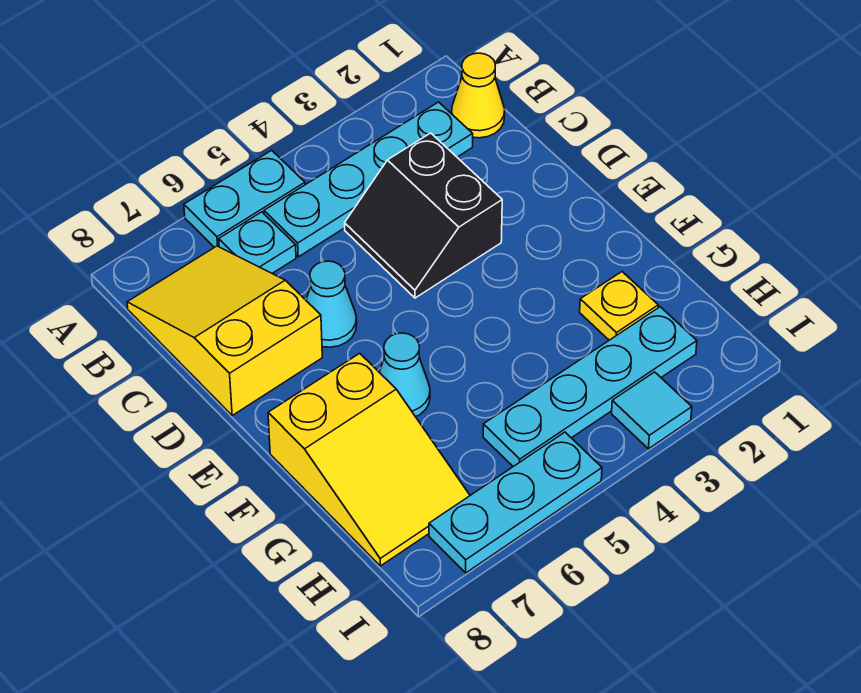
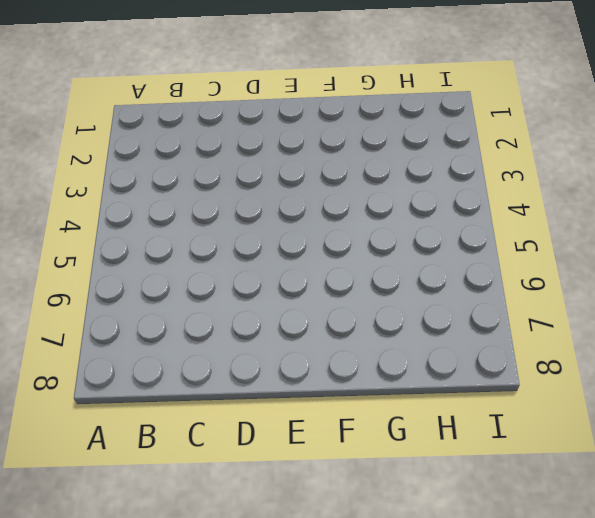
none -> cyan plate A5:A6 level 1
none -> yellow cone B1 level 1
none -> cyan plate B2:B5 level 1

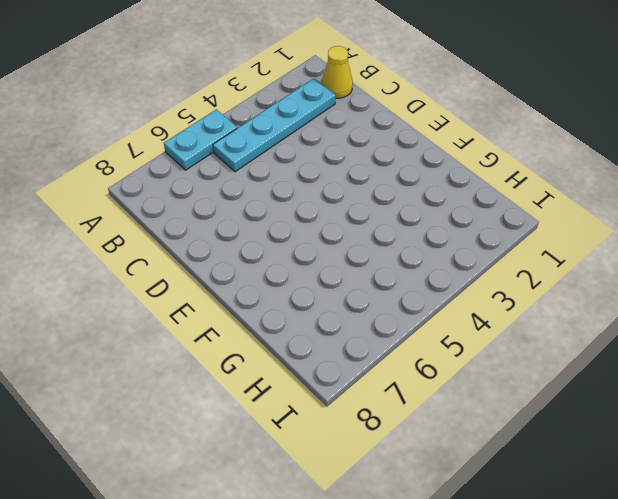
none -> cyan plate B6 level 1
none -> yellow slope B7:D8 level 1 top D
none -> black slope C3:D4 level 1 top 3

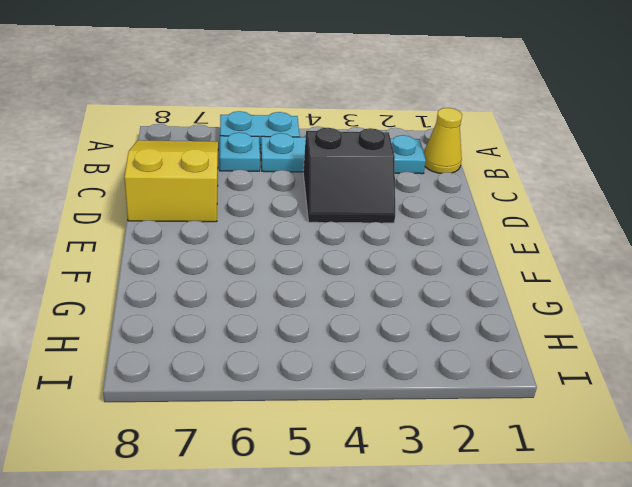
black slope C3:D4 level 1 top C -> black slope C3:D4 level 1 top 3
none -> cyan cone D6 level 1
none -> cyan cone F6 level 1
none -> yellow slope F7:H8 level 1 top F

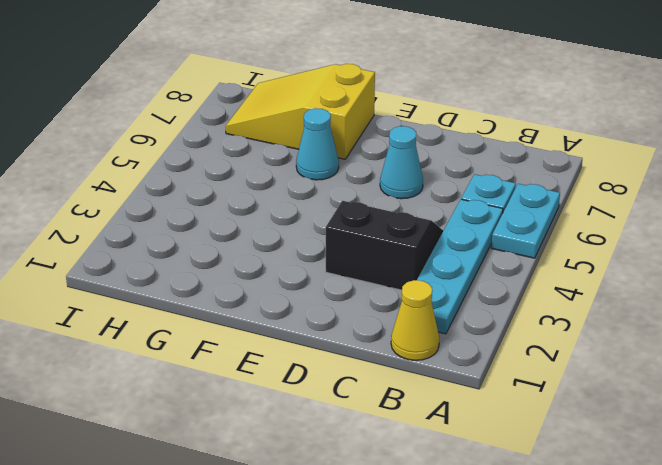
none -> yellow slope B7:D8 level 1 top D
none -> yellow plate G2 level 1
none -> cyan plate H2:H5 level 1

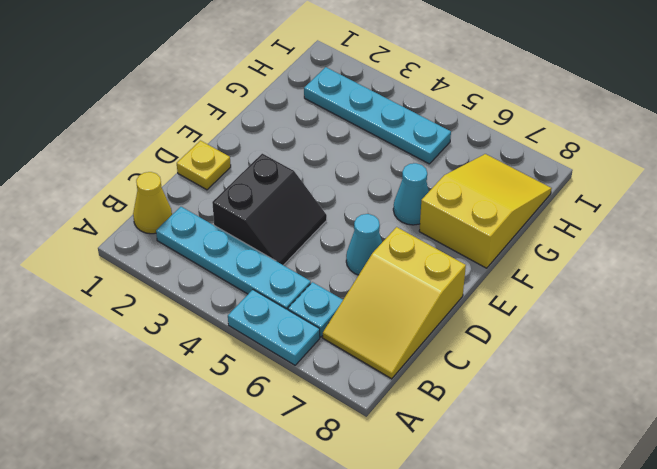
yellow plate D1 level 1 -> yellow plate G2 level 1
none -> cyan tile I3 level 1
none -> cyan plate I5:I7 level 1

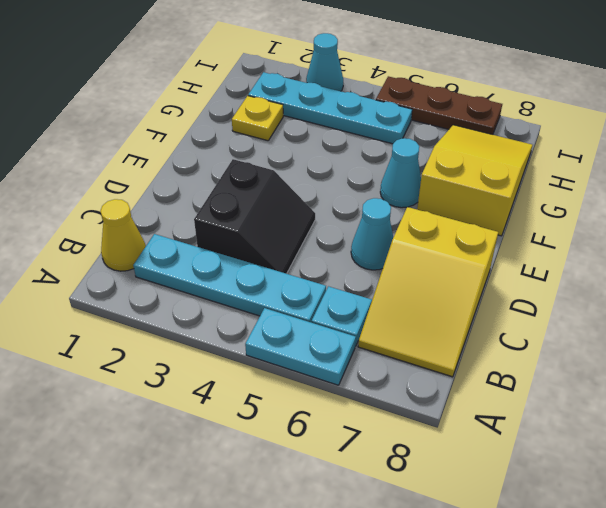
cyan cone I3 level 1 -> cyan tile I3 level 1
brown plate I5:I7 level 1 -> cyan plate I5:I7 level 1

